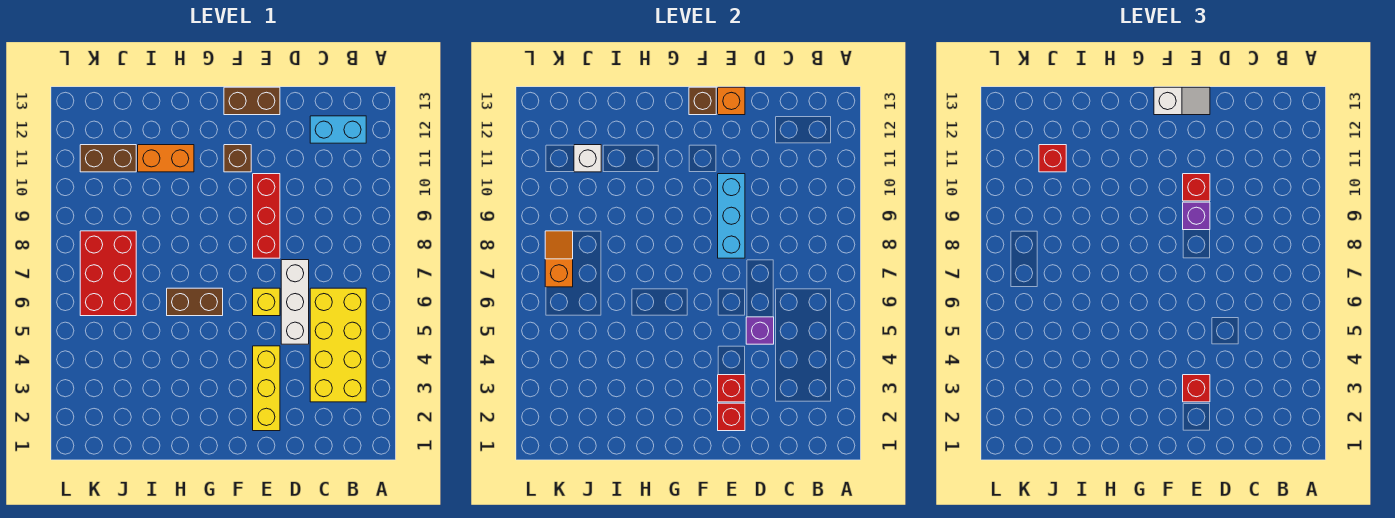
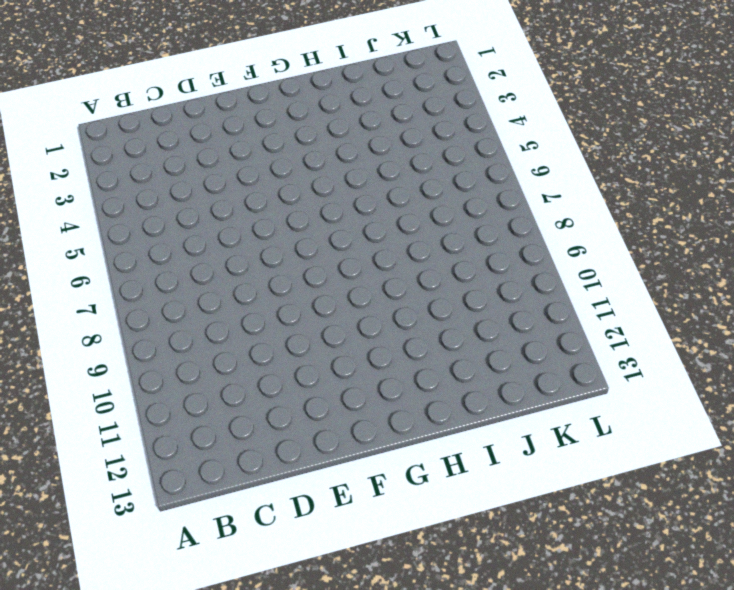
none -> yellow brick B3:C6 level 1
none -> cyan brick B12:C12 level 1
none -> white brick D5:D7 level 1

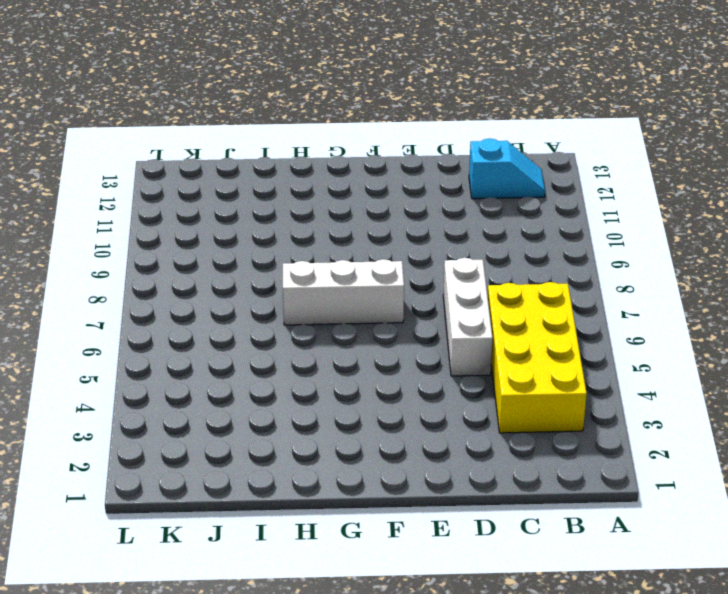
cyan slope B12:C12 level 1 top C -> cyan brick B12:C12 level 1
white brick F7:H7 level 1 -> none
none -> yellow brick E2:E4 level 1
none -> yellow brick E6 level 1
none -> red brick E8:E10 level 1

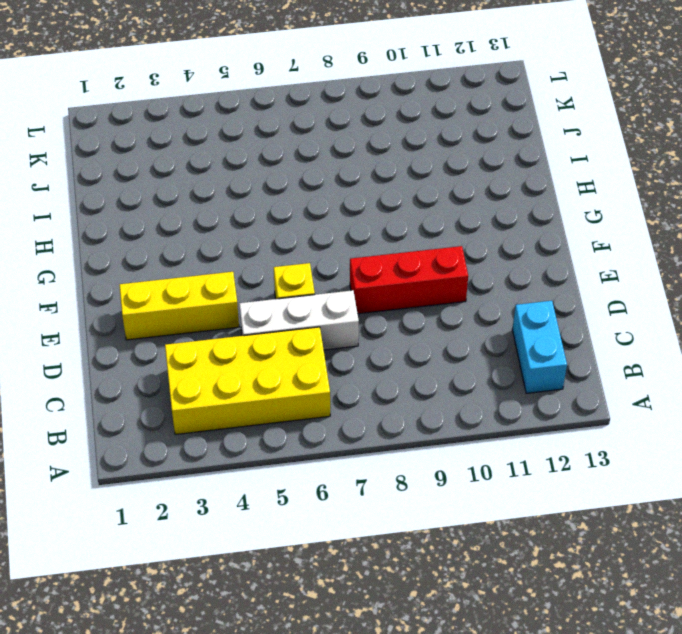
none -> brown brick E13:F13 level 1
none -> brown brick F11 level 1
none -> brown brick G6:H6 level 1

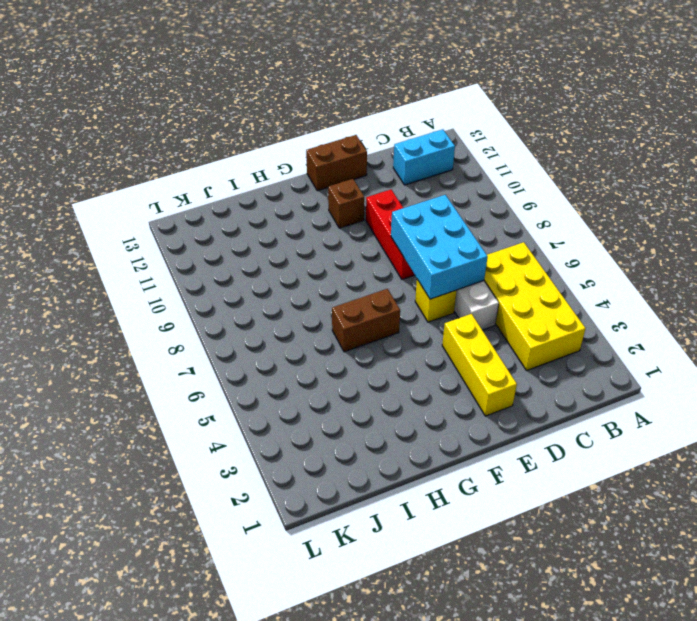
cyan brick D6:E8 level 2 -> cyan brick E8:E10 level 2
none -> orange brick H11:I11 level 1
none -> red brick J6:K8 level 1
none -> brown brick J11:K11 level 1

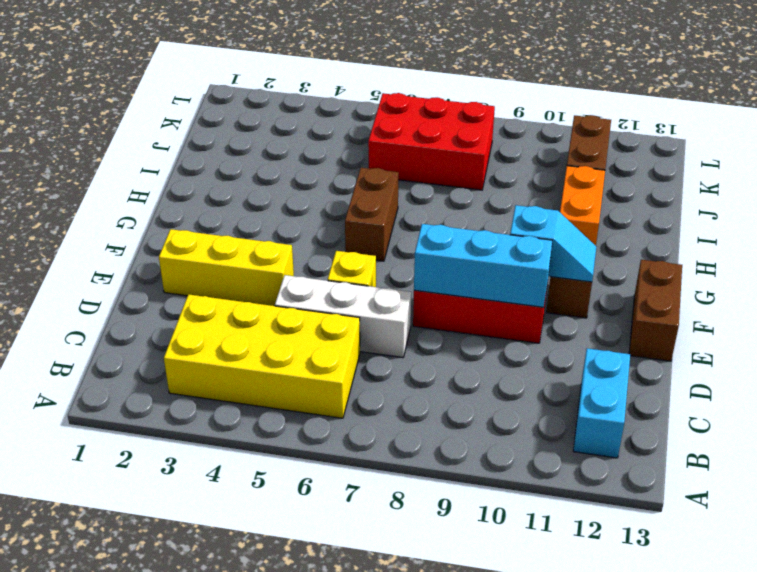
cyan slope F10:F11 level 2 top 10 -> none
none -> purple brick D5 level 2
none -> red brick E2 level 2
none -> red brick E3 level 2

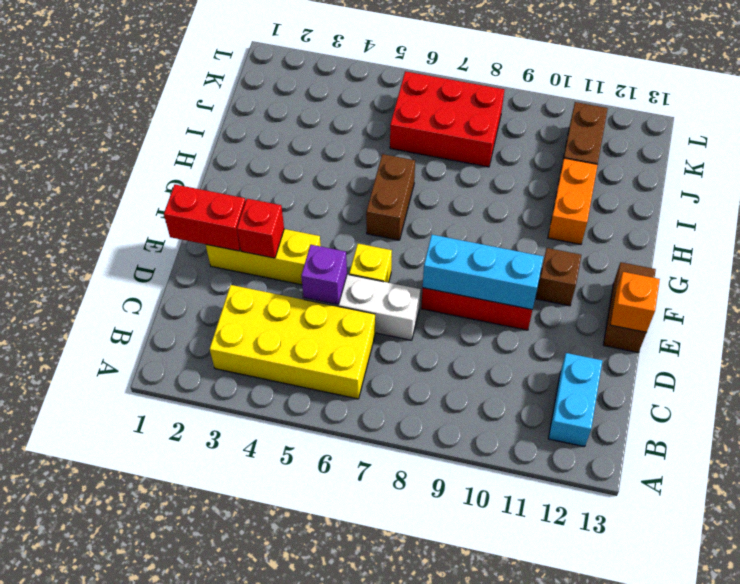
red brick E1:E2 level 2 -> red brick E2 level 2
none -> brown brick F13 level 2
none -> white brick J11 level 2
none -> orange slope K7:K8 level 2 top 7

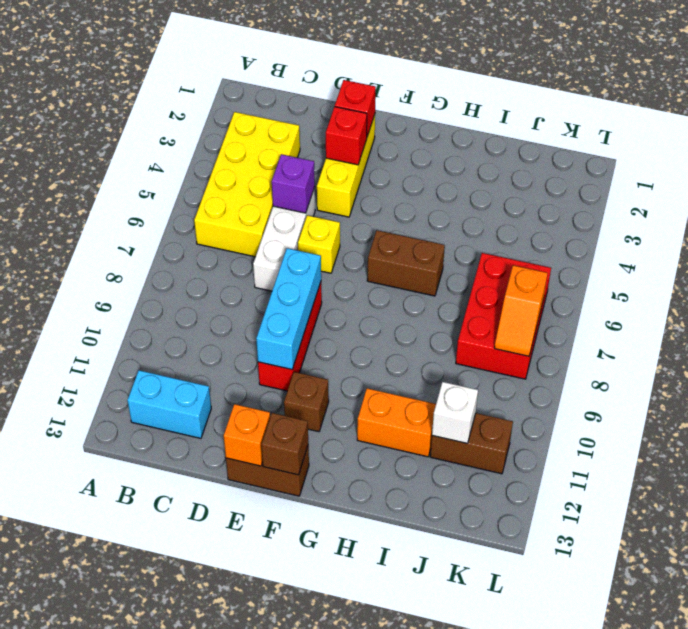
none -> red brick E3 level 3
none -> purple brick E9 level 3
none -> red brick E10 level 3

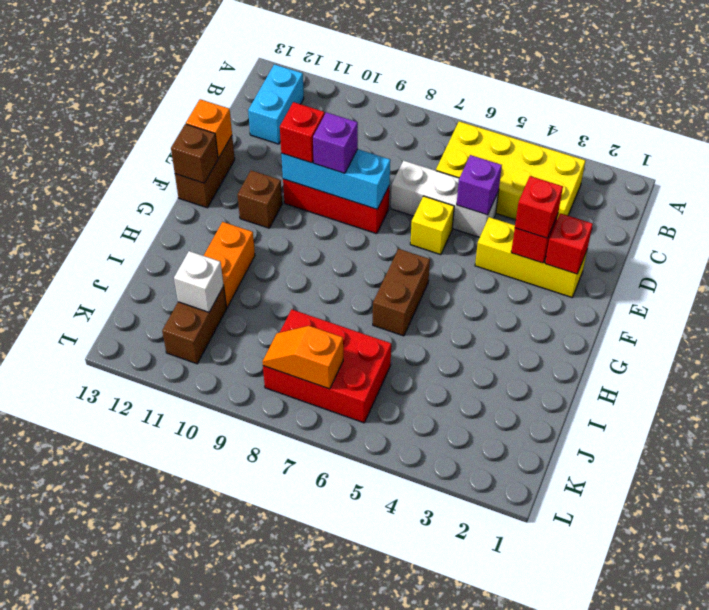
none -> white slope E13:F13 level 3 top F
none -> red brick J11 level 3

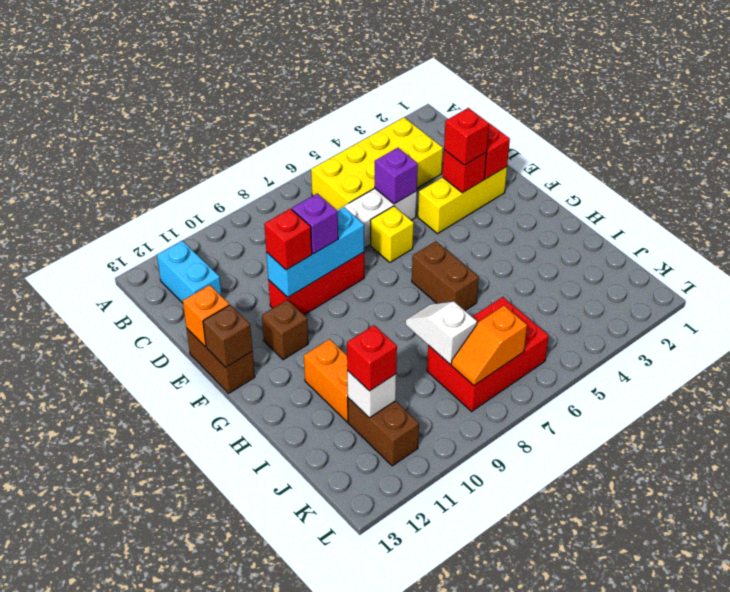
white slope I8:J8 level 2 top J -> white slope E13:F13 level 3 top F

